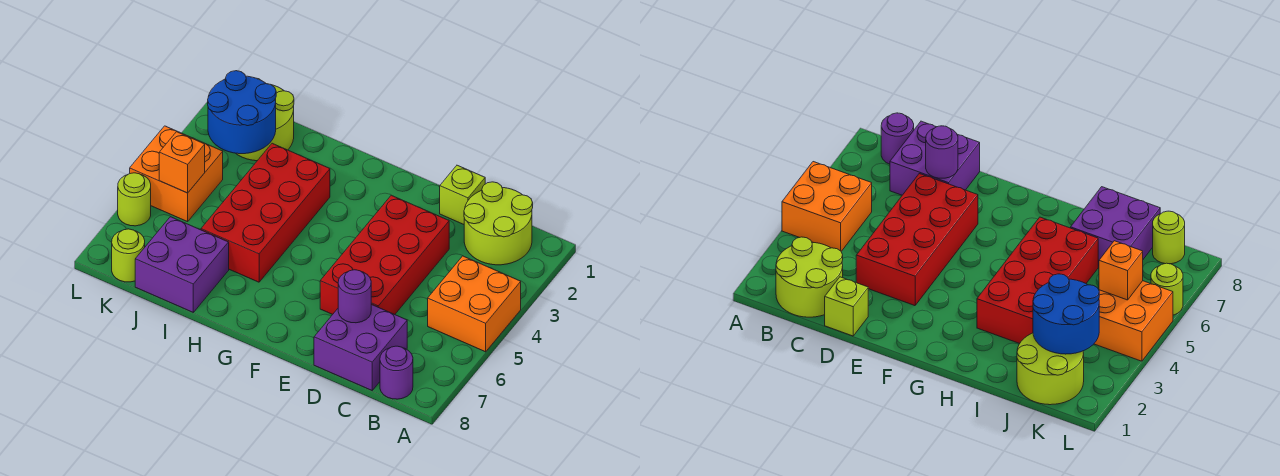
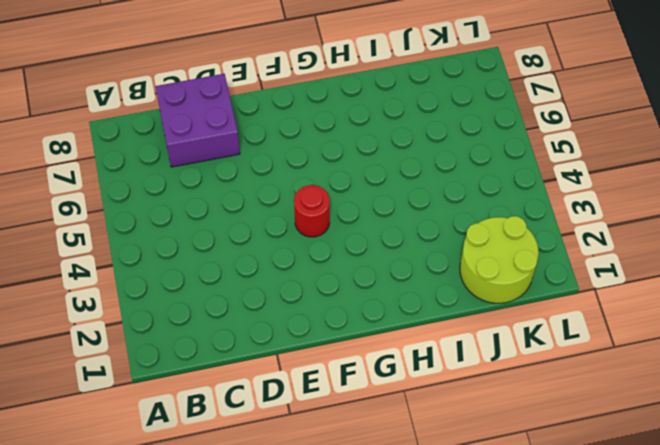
red round brick F4 level 1 -> none
none -> orange brick A4:B5 level 1
none -> lime round brick B1:C2 level 1
none -> purple round brick B8 level 1

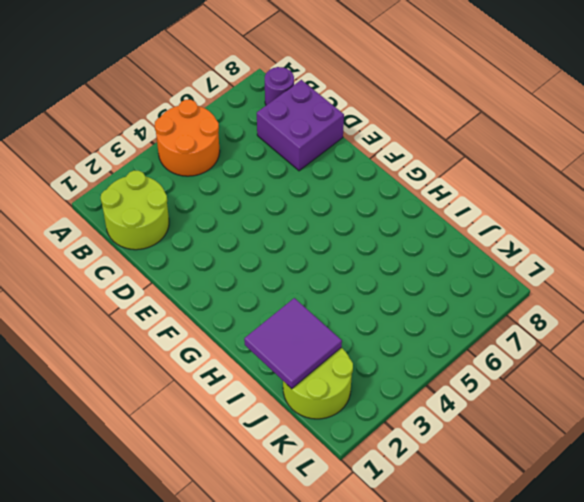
orange round brick A4:B5 level 1 -> orange brick A4:B5 level 1
purple tile I1:J2 level 2 -> blue round brick J2:K3 level 2
none -> lime brick D1 level 1
none -> red brick D3:E6 level 1
none -> red brick H3:I6 level 1

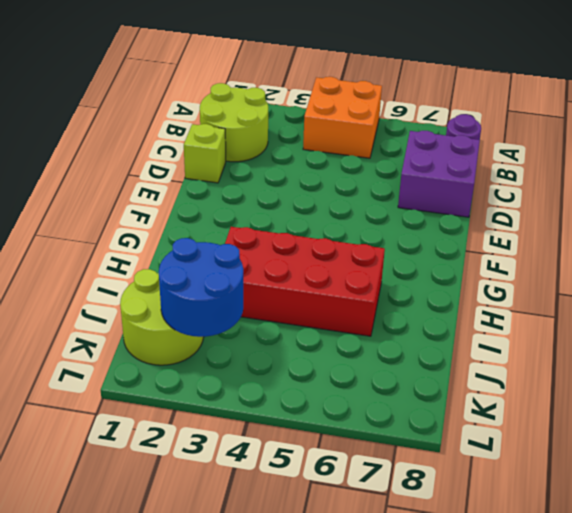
none -> red brick D3:E6 level 1
none -> purple brick I7:J8 level 1
none -> orange brick K4:L5 level 1

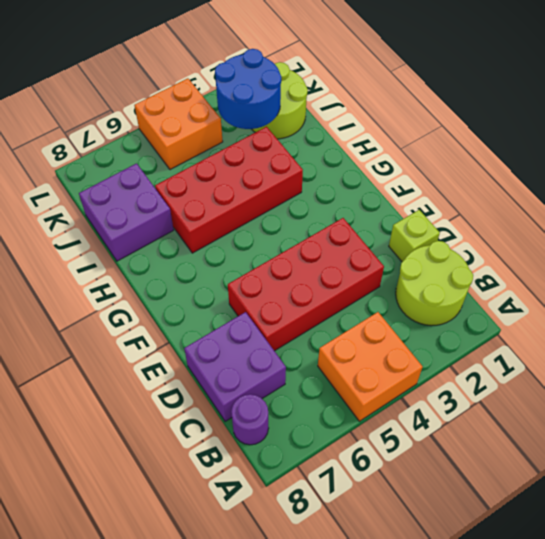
none -> lime round brick K8 level 1
none -> lime round brick L6 level 1
none -> purple round brick D7 level 2

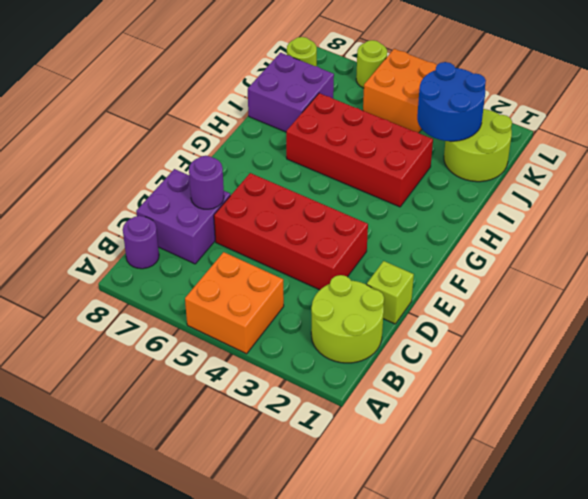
none -> orange brick K5 level 2

